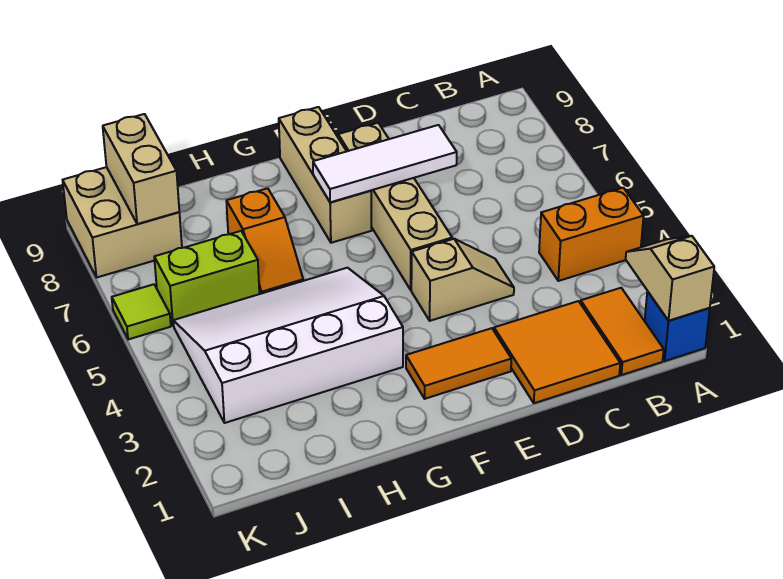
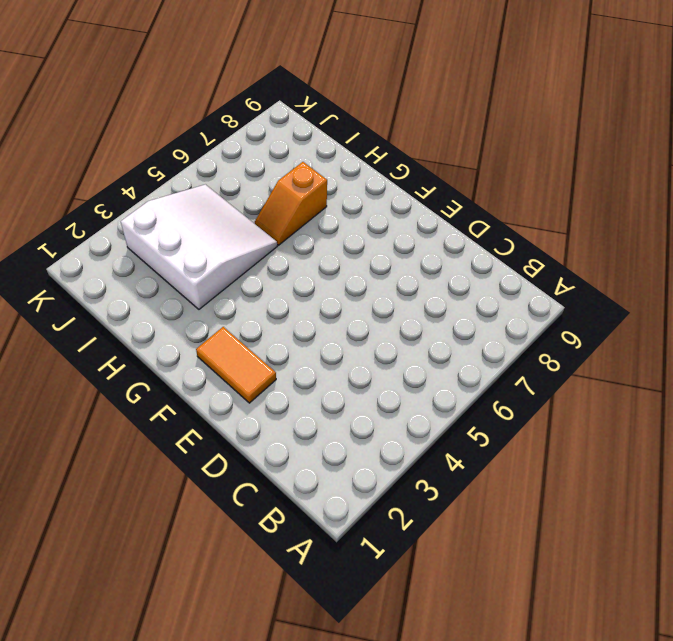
white slope H3:J5 level 1 top 3 -> white slope G3:J5 level 1 top 3
none -> blue brick A1 level 1
none -> orange brick A4:B4 level 1
none -> orange tile B1:B2 level 1

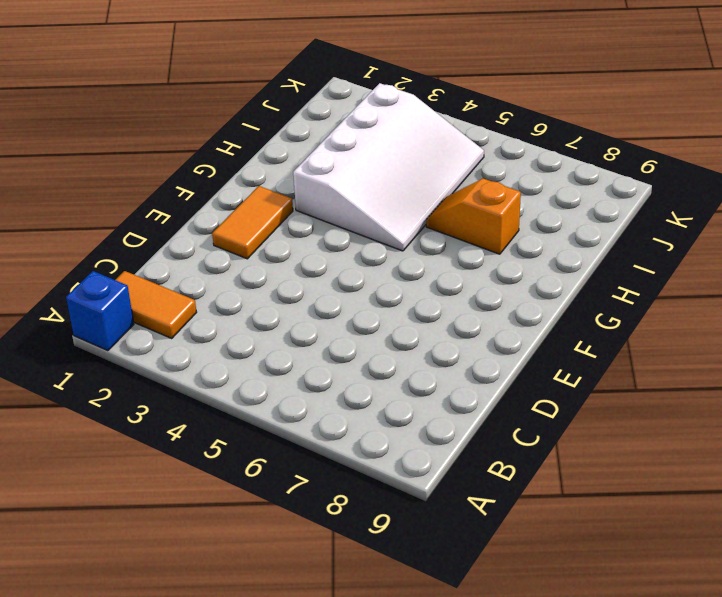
none -> orange brick A4:B4 level 1
none -> orange tile C1:D2 level 1
none -> tan slope D4:E4 level 1 top E

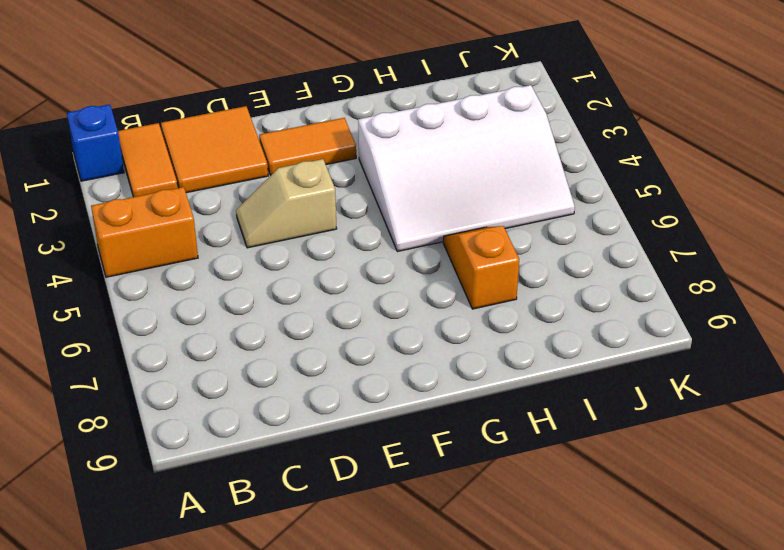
none -> tan brick E5:E8 level 1
none -> tan brick F7:F9 level 1
none -> lime brick I6:J6 level 1

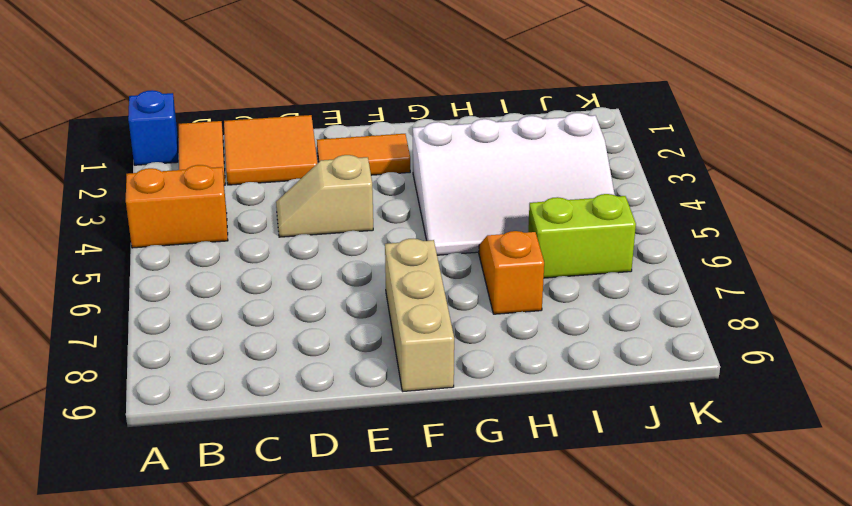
none -> tan brick E5:E8 level 1
none -> tan brick J8:K9 level 1
none -> lime tile K6 level 1

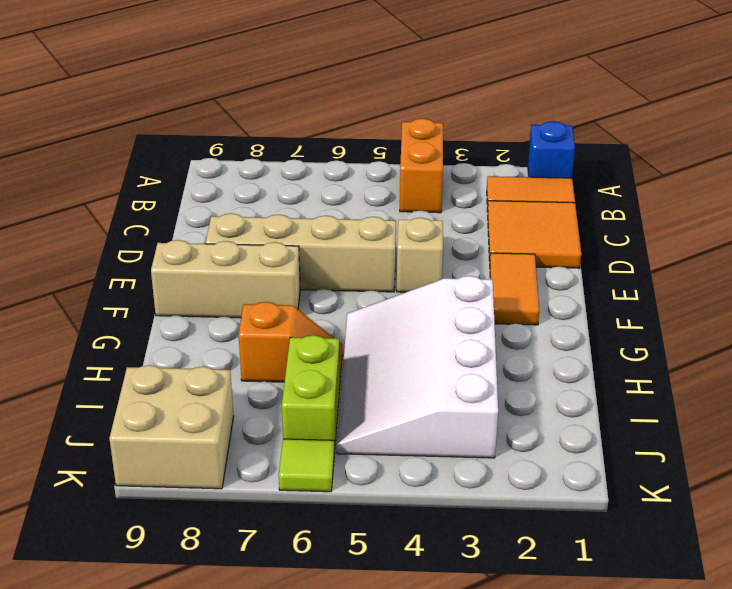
none -> tan slope A1:A2 level 2 top 1
none -> white tile D7:F7 level 2
none -> tan brick J8:J9 level 2

